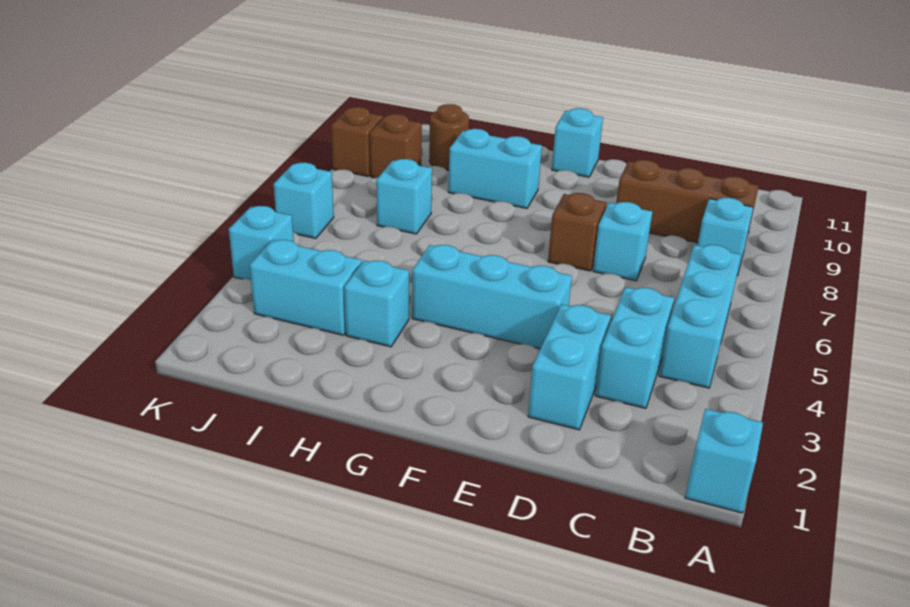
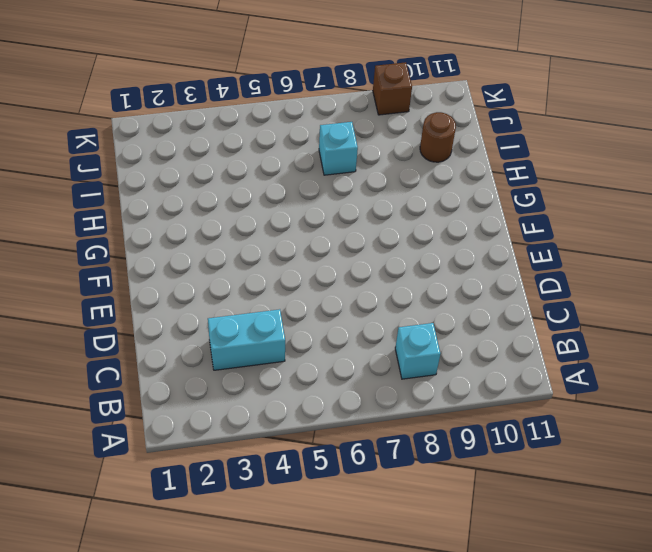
none -> cyan brick A1 level 1
none -> cyan brick B4:B6 level 1
none -> brown brick B9:D9 level 1

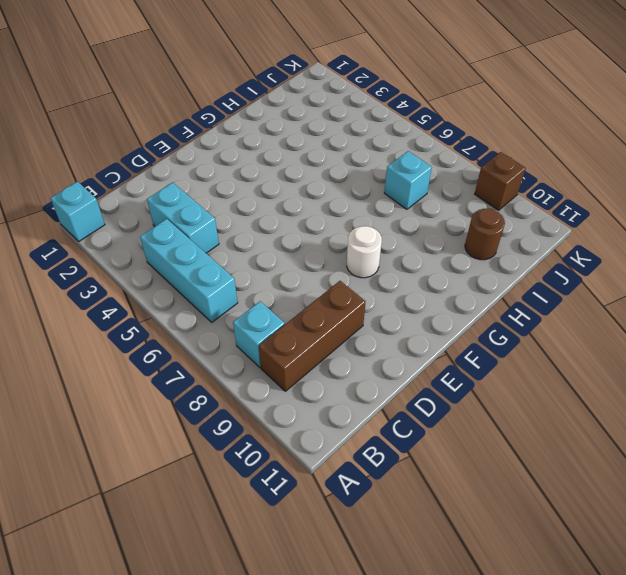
white round brick F8 level 1 -> none
none -> cyan brick D2:D3 level 1
none -> cyan brick D7 level 1
none -> cyan brick E4:G4 level 1

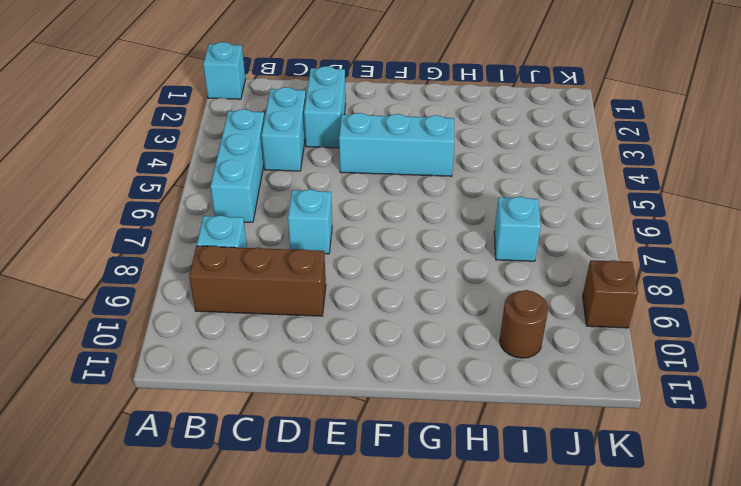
none -> brown brick E7 level 1
none -> cyan brick F11 level 1
none -> cyan brick G9:H9 level 1

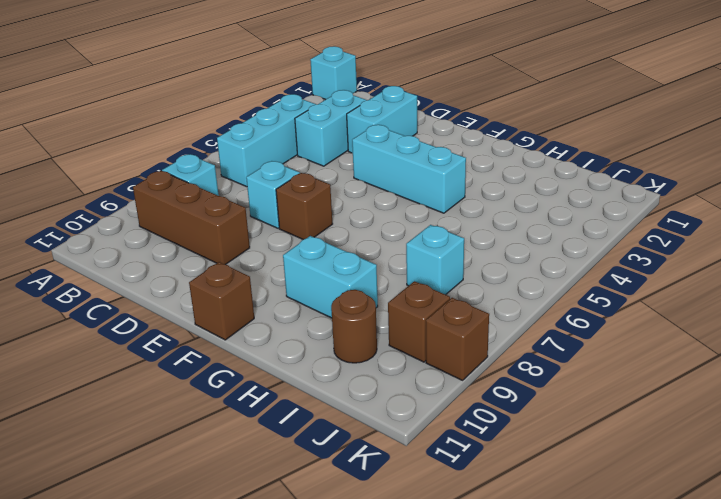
brown brick F11 level 1 -> cyan brick F11 level 1
none -> cyan brick H3 level 1
none -> cyan brick I3:J3 level 1
none -> cyan brick K4 level 1

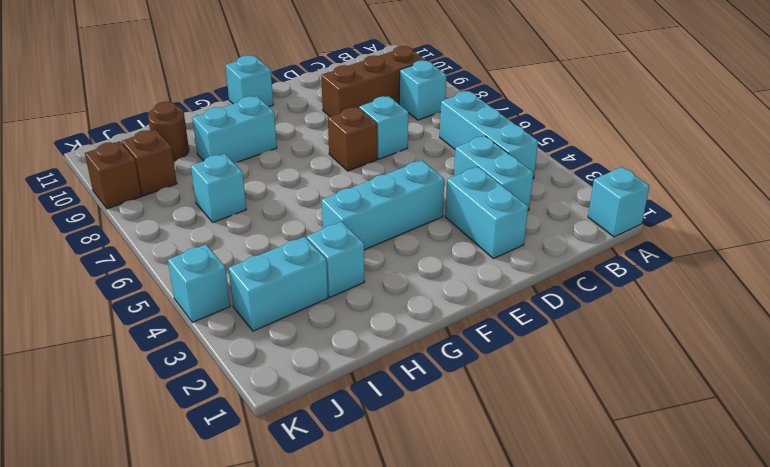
none -> cyan brick K6 level 1

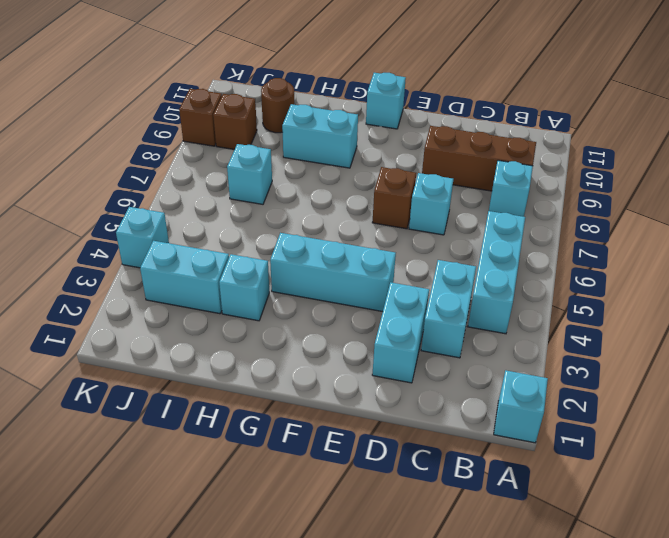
none -> cyan brick K6 level 1

